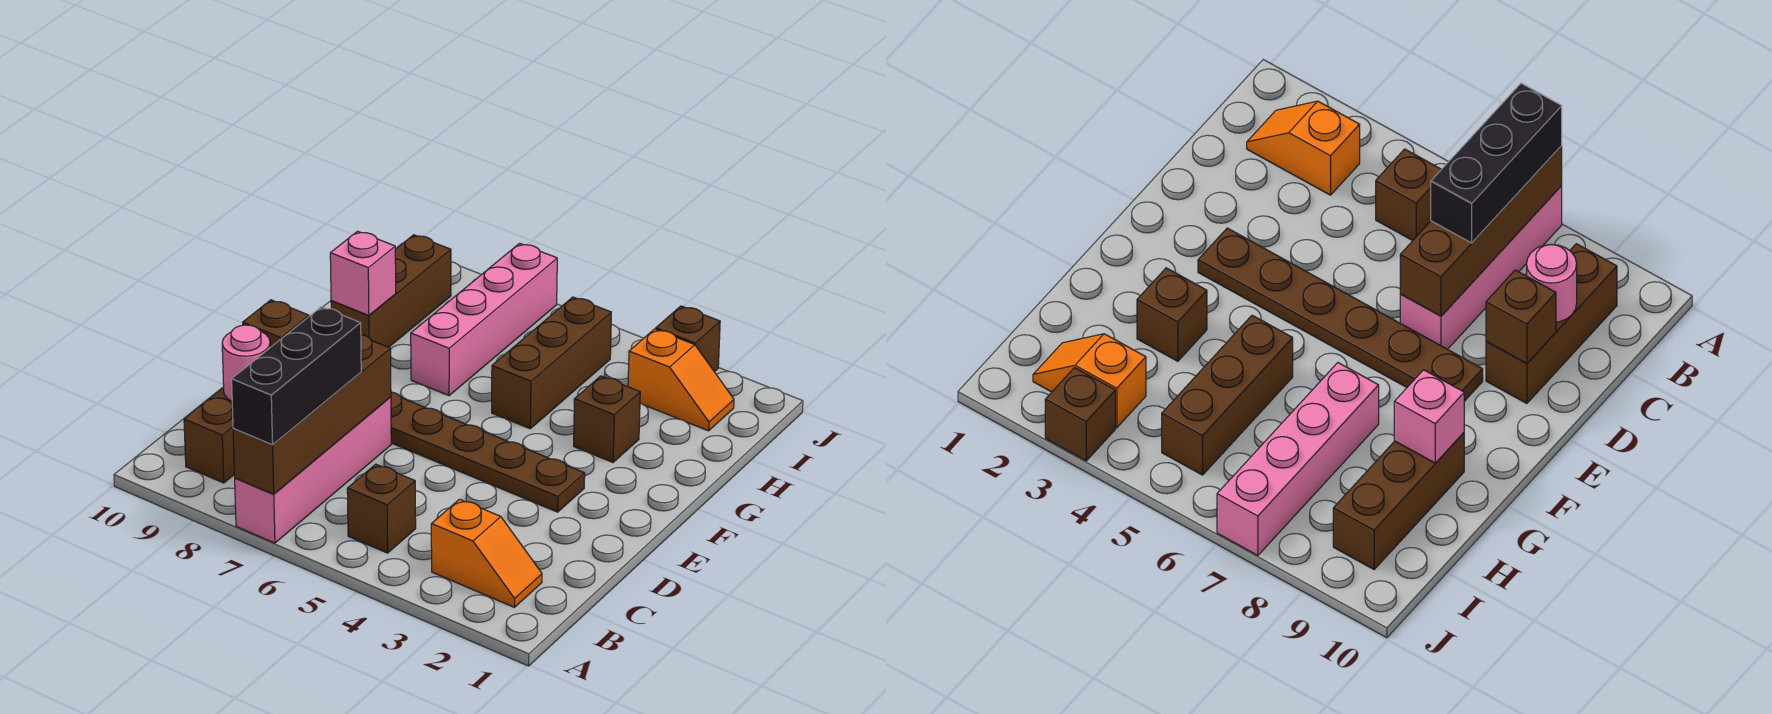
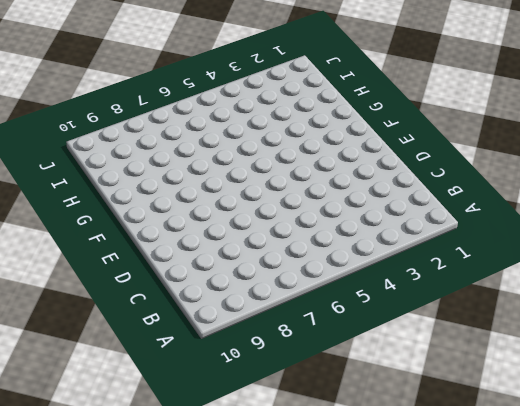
none -> pink brick A7:D7 level 1
none -> orange slope B2:B3 level 1 top 3
none -> brown brick B5 level 1

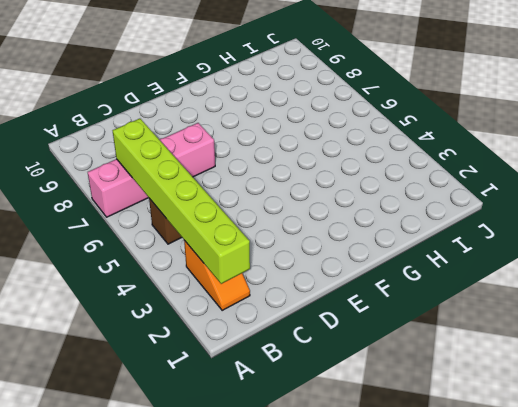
lime brick B2:B7 level 2 -> brown brick A7:D7 level 2
none -> brown brick B9:D9 level 1
none -> brown plate E3:E8 level 1
none -> brown brick G3 level 1

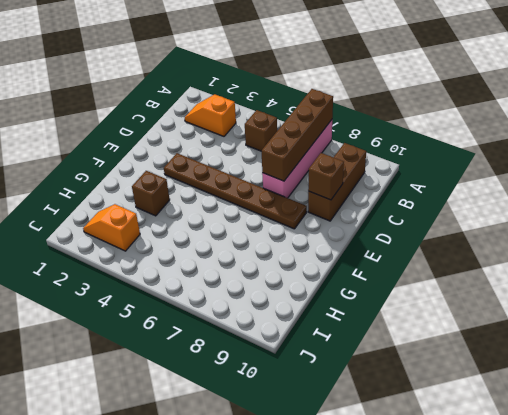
none -> brown brick G5:I5 level 1
none -> pink brick G7:J7 level 1
none -> brown brick G9:I9 level 1

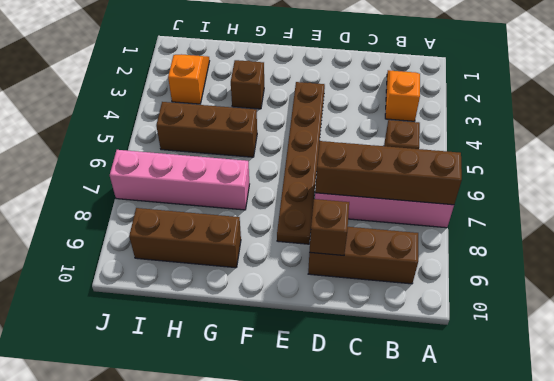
none -> brown brick J3 level 1
none -> pink round brick C9 level 2
none -> pink brick G9 level 2

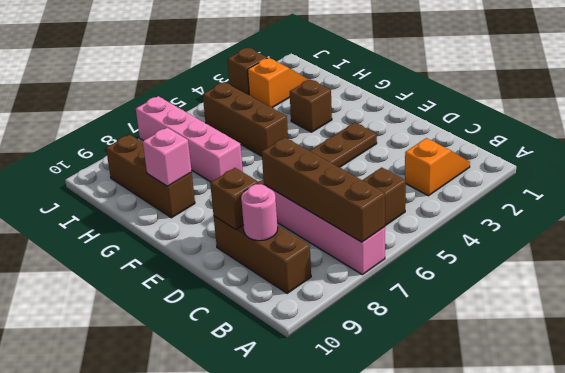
none -> black brick A7:C7 level 3

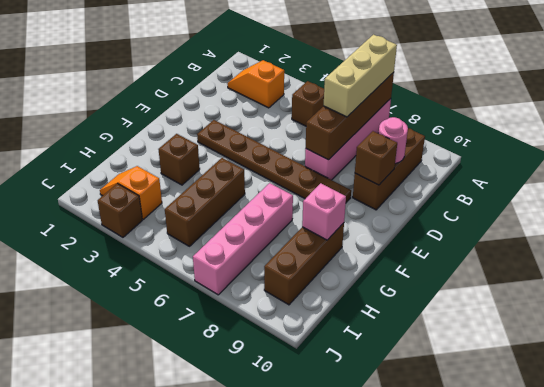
tan brick A7:C7 level 3 -> black brick A7:C7 level 3

